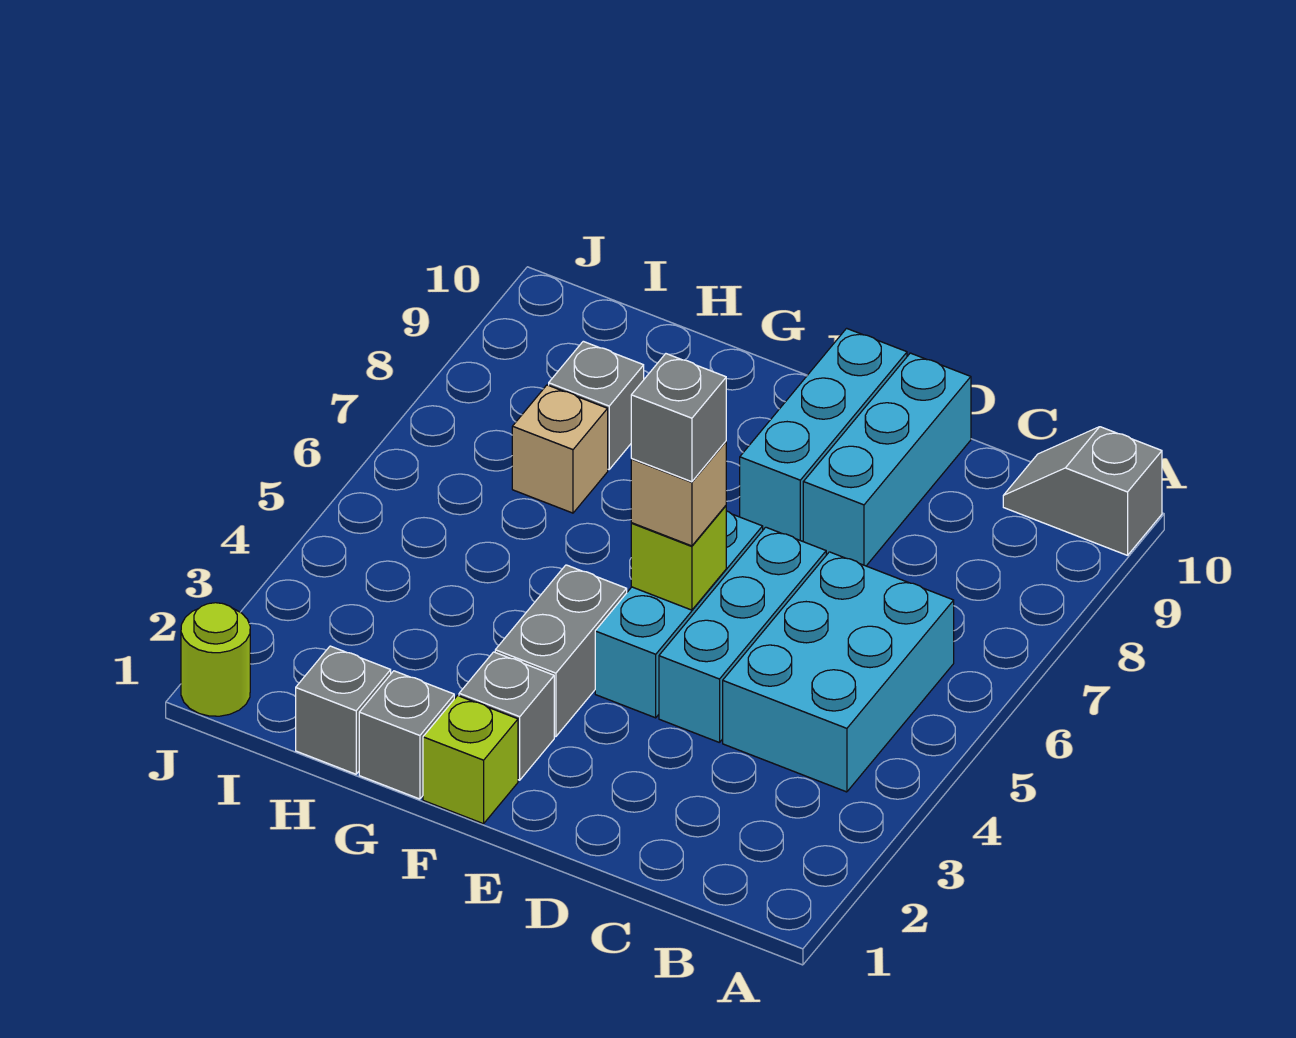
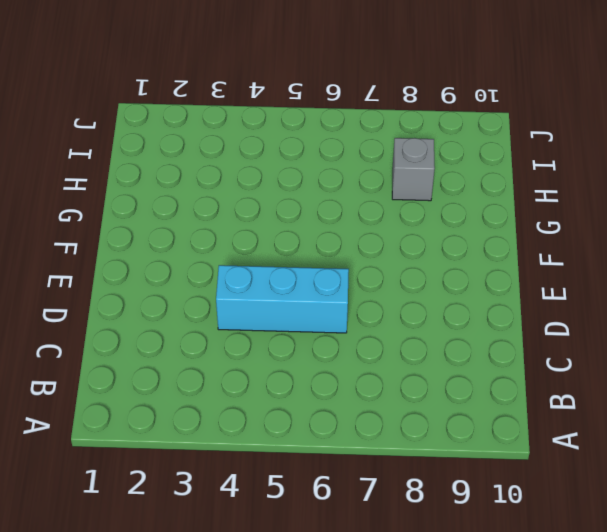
none -> grey slope A10:B10 level 1 top A
none -> cyan brick B4:C6 level 1
none -> cyan brick D8:D10 level 1

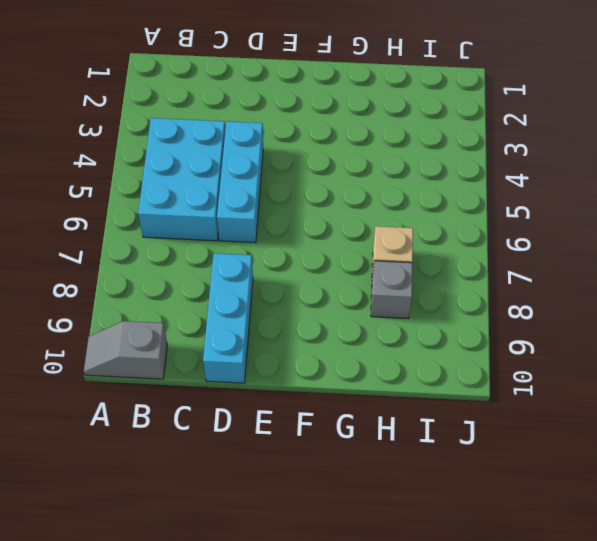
grey slope A10:B10 level 1 top B -> grey slope A10:B10 level 1 top A
none -> cyan brick E4:E6 level 1
none -> cyan brick E8:E10 level 1
none -> lime brick F1 level 1

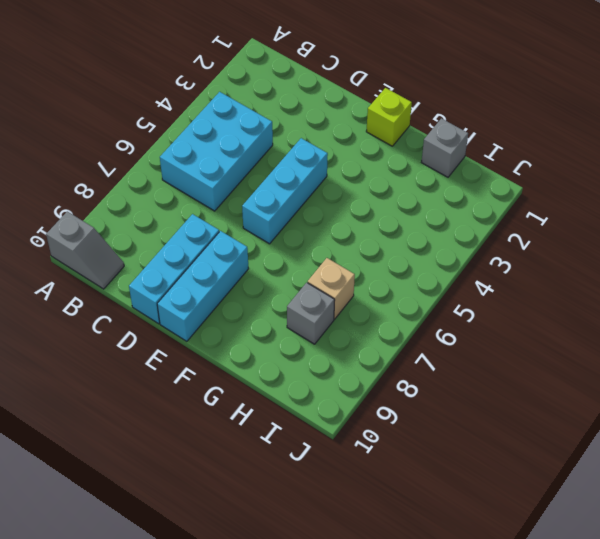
none -> cyan brick D4:D6 level 1
none -> grey brick F2 level 1
none -> grey brick F3:F4 level 1

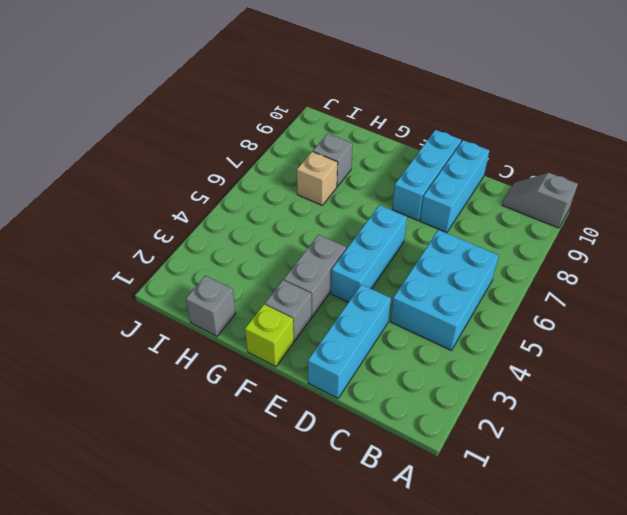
cyan brick D1:D3 level 1 -> cyan brick D4:D6 level 1
none -> grey brick G1 level 1
none -> lime round brick J1 level 1
none -> lime brick E5 level 2

